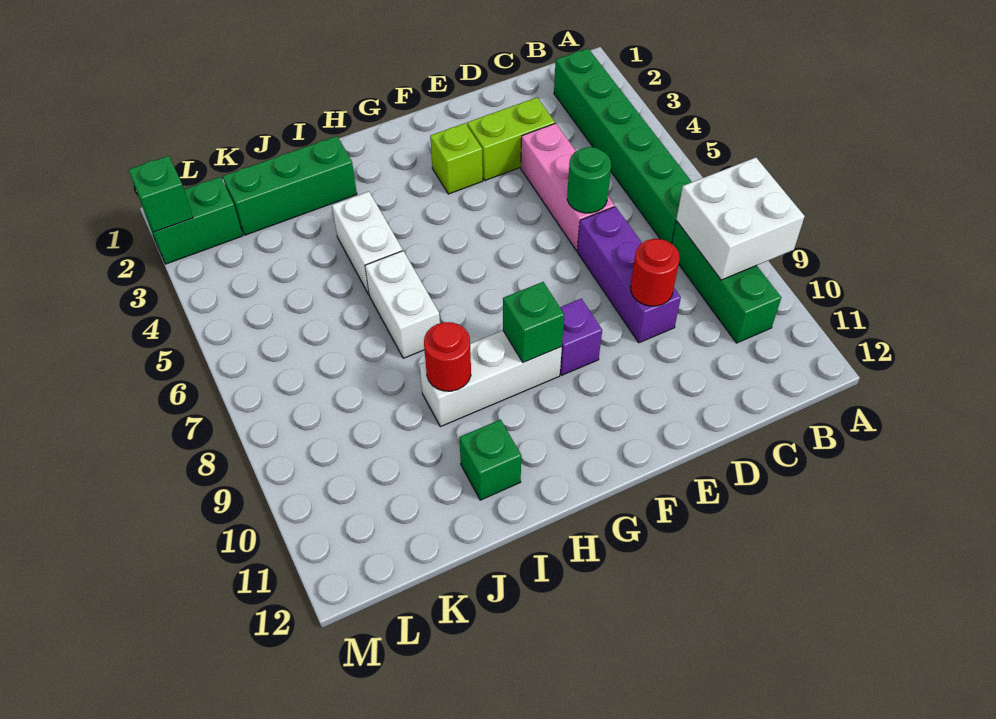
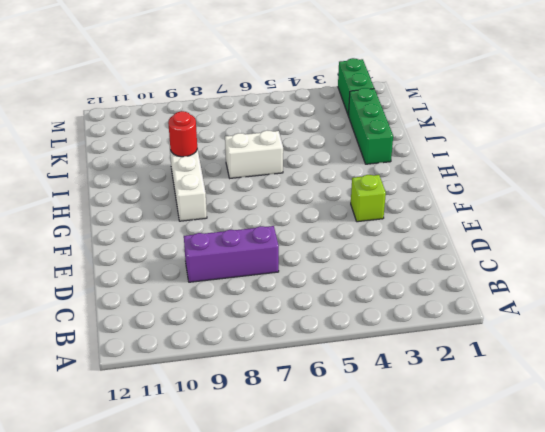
none -> green brick B2:B7 level 1
none -> green brick B8:B10 level 1
none -> lime brick D3:E3 level 1

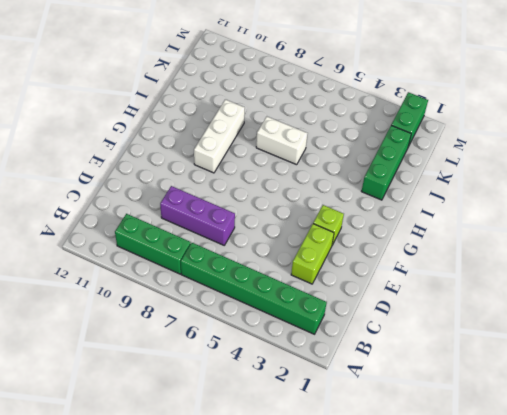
none -> pink brick D4:D6 level 1
none -> purple brick F9 level 1
none -> white brick I4:I5 level 1

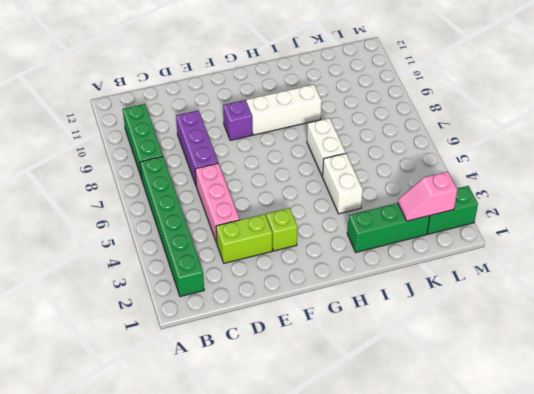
pink slope K2:L2 level 2 top L -> none
none -> green brick I11 level 1
none -> white brick A8:B9 level 2
none -> green round brick D6 level 2

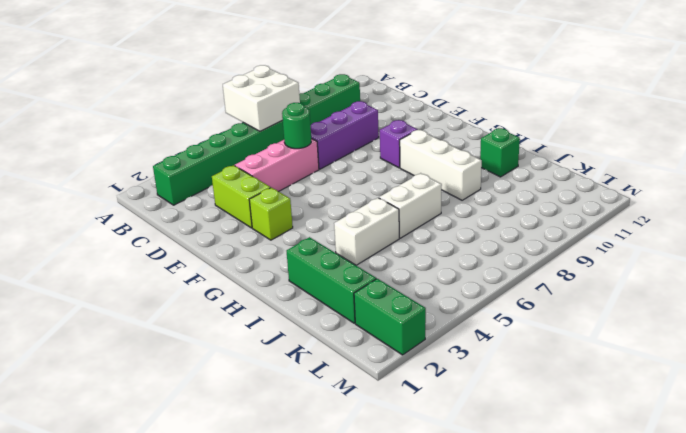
white brick A6:B7 level 2 -> white brick A8:B9 level 2
none -> red round brick D9 level 2
none -> green brick G9 level 2
none -> red round brick I9 level 2

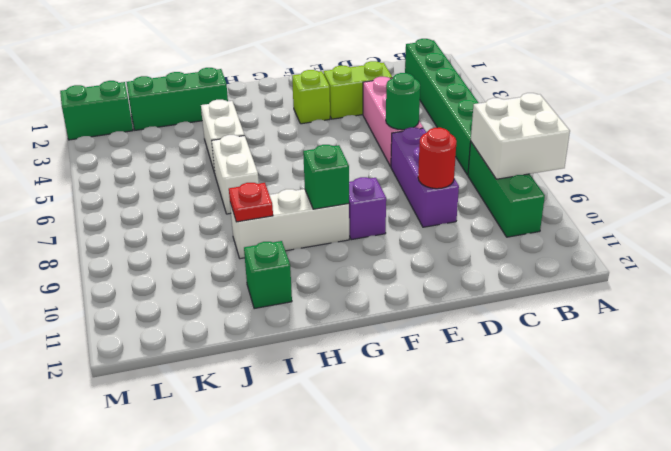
red plate I9 level 2 -> red round brick I9 level 2
none -> green brick M2 level 2

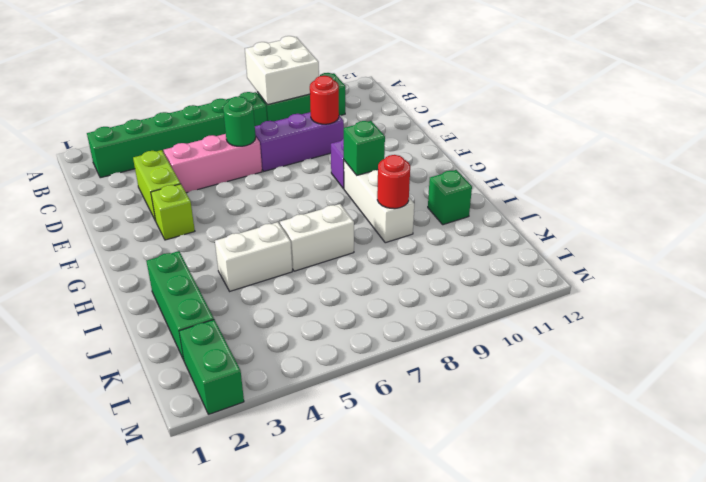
none -> green brick M2 level 2

